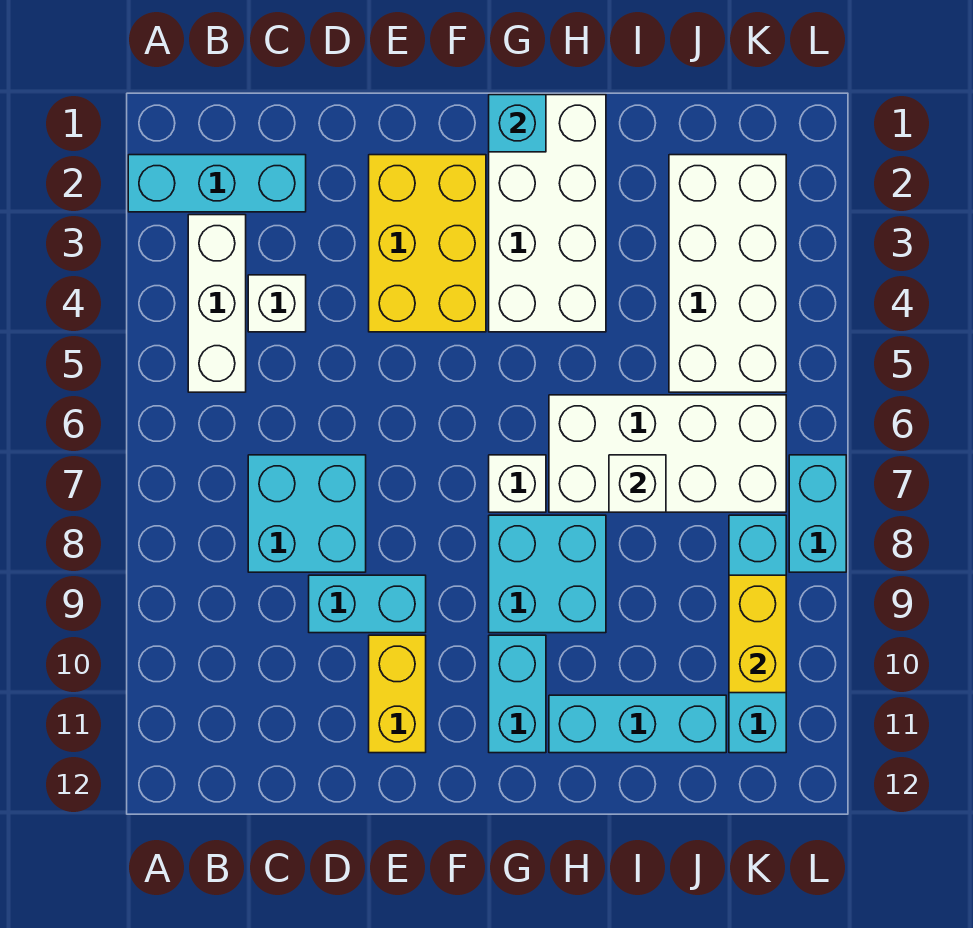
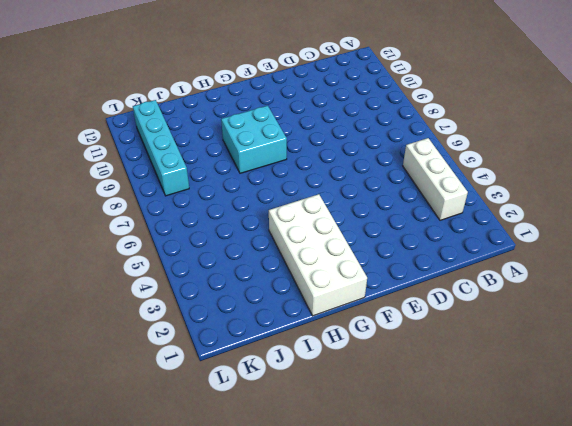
none -> cyan brick A2:C2 level 1
none -> white brick C4 level 1
none -> cyan brick C7:D8 level 1

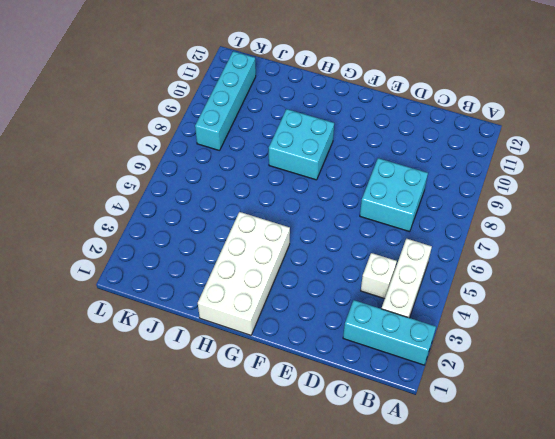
none -> cyan brick D9:E9 level 1
none -> yellow brick E2:F4 level 1
none -> yellow brick E10:E11 level 1

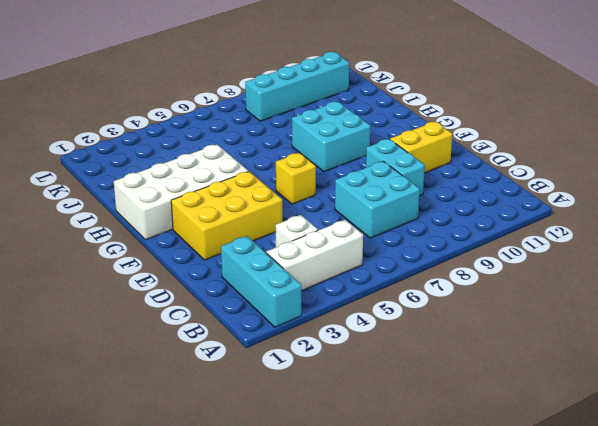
yellow brick F6 level 1 -> none
none -> white brick G7 level 1
none -> cyan brick G10:G11 level 1
none -> white brick H6:K7 level 1

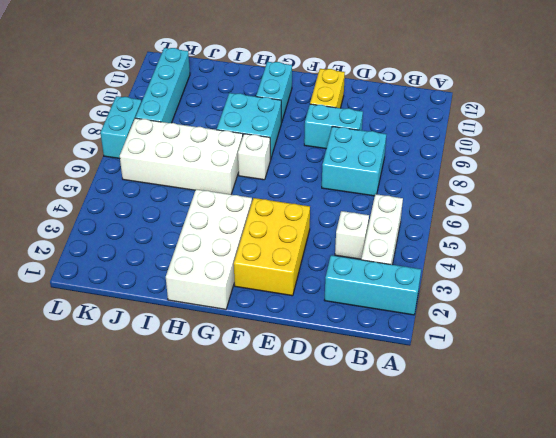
none -> cyan brick H11:J11 level 1
none -> white brick J2:K5 level 1
none -> cyan brick G1 level 2

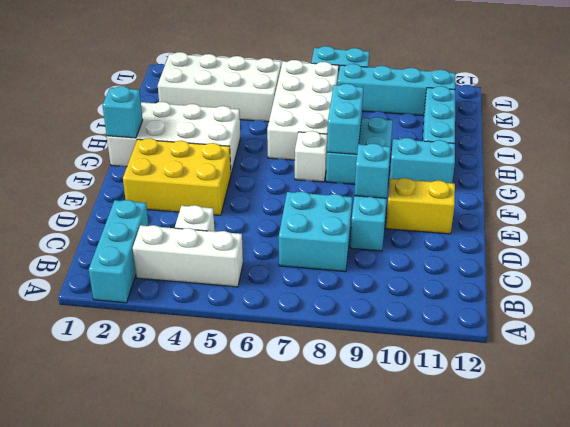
cyan brick E9 level 2 -> none
cyan brick G8:H8 level 2 -> none
none -> white brick I7 level 2
none -> yellow brick K9:K10 level 2

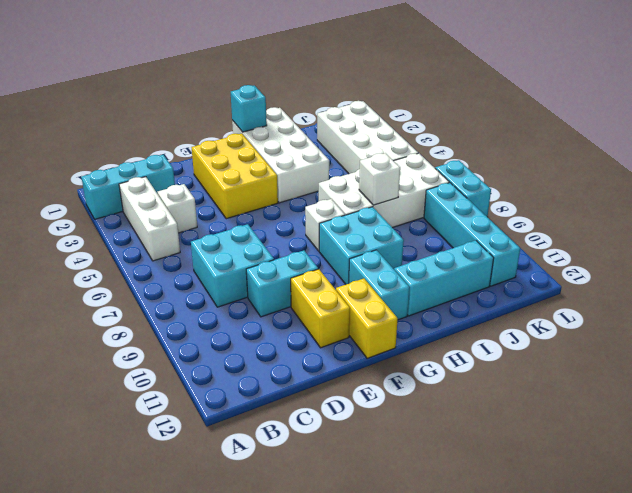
yellow brick F11:F12 level 1 -> yellow brick K9:K10 level 2

